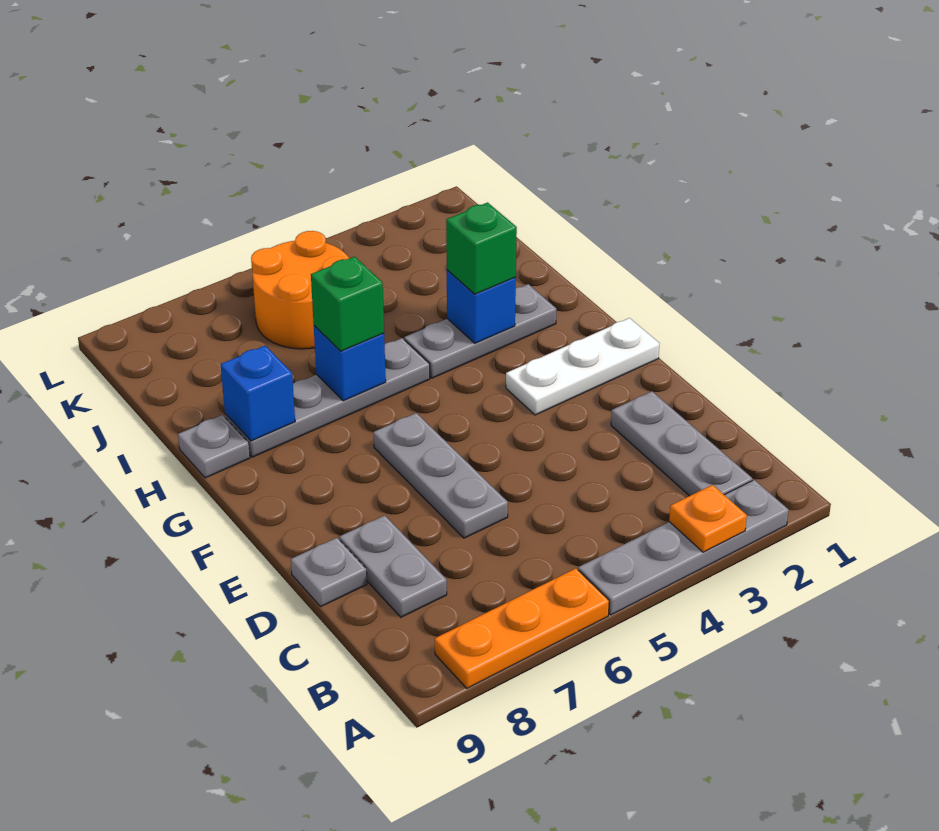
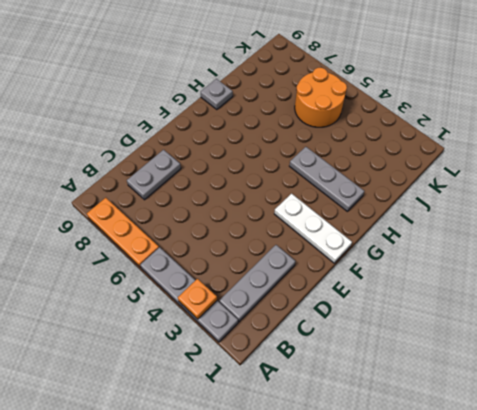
none -> grey plate D6:F6 level 1
none -> grey plate D9 level 1
none -> grey plate H5:H8 level 1

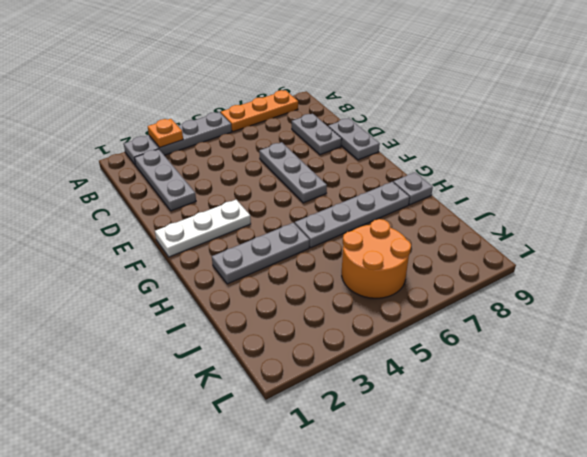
grey plate D9:E9 level 1 -> grey plate D9 level 1
none -> blue brick H3 level 2
none -> blue brick H6 level 2
none -> blue brick H8 level 2

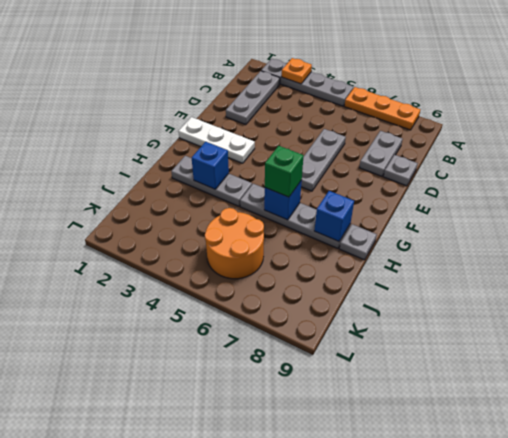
none -> green brick H3 level 3

